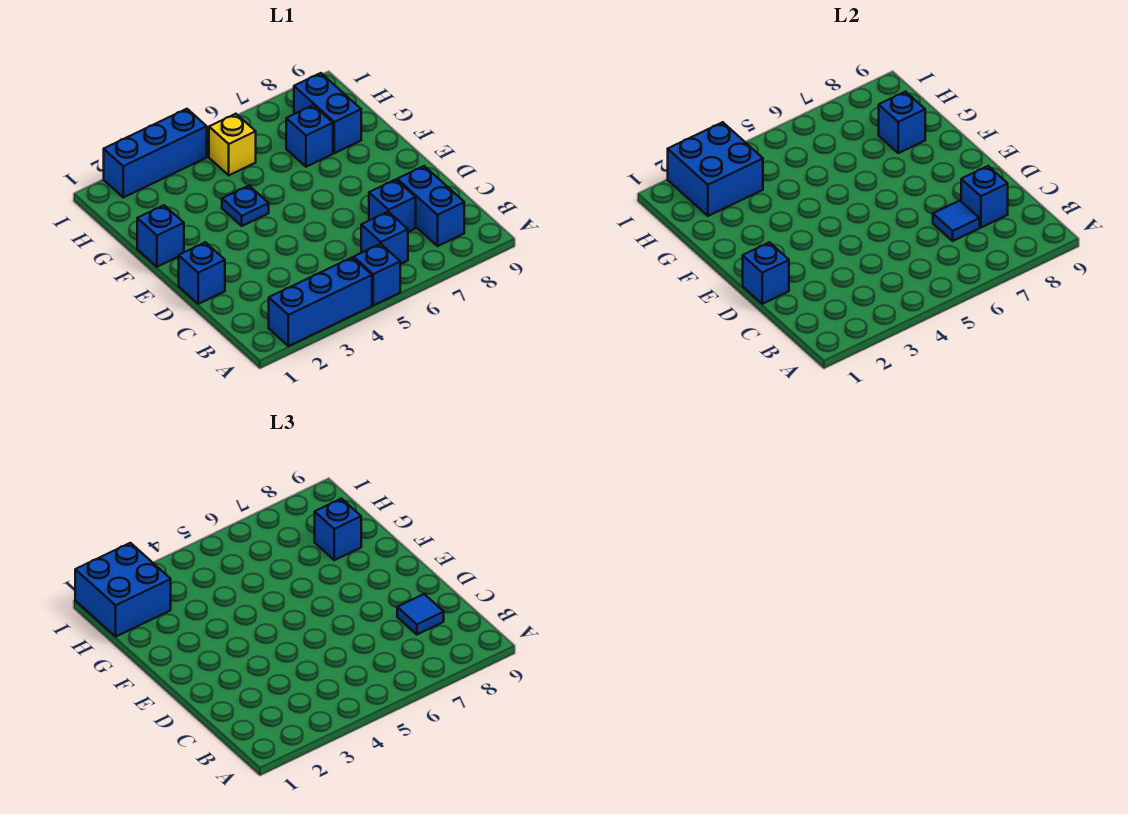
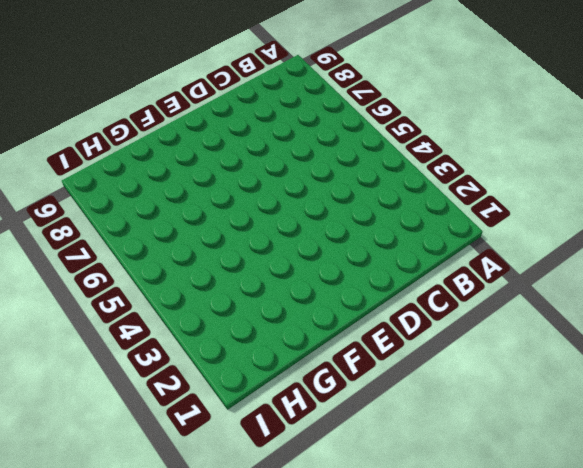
none -> blue brick A2:A4 level 1
none -> blue brick A5 level 1
none -> blue brick B6 level 1

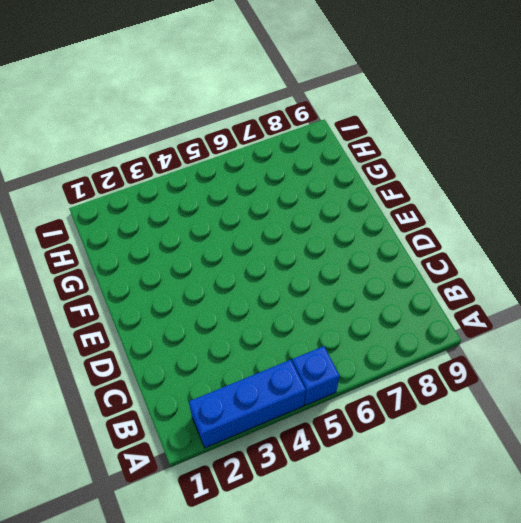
none -> blue brick B6 level 1
none -> blue brick B8:C8 level 1
none -> blue brick C7 level 1

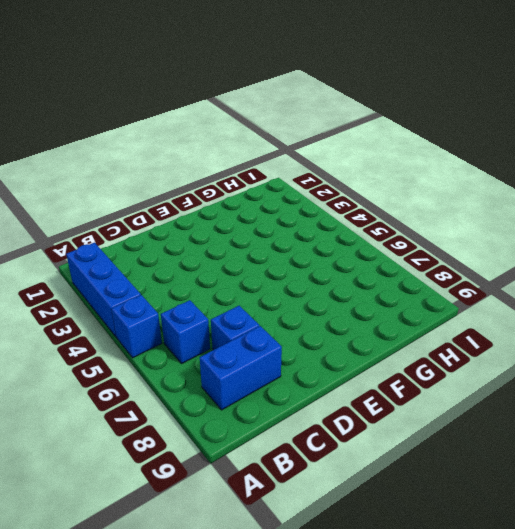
none -> blue brick D1 level 1
none -> blue brick F1 level 1
none -> blue plate F4 level 1

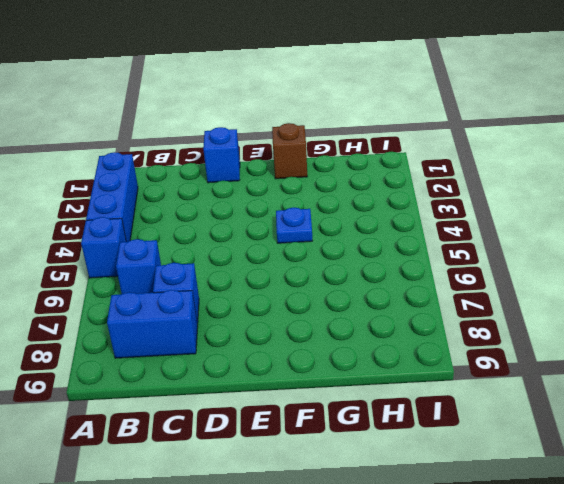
brown brick F1 level 1 -> blue brick F1 level 1
none -> blue brick G7 level 1
none -> blue brick G8:H8 level 1
none -> yellow brick H5 level 1

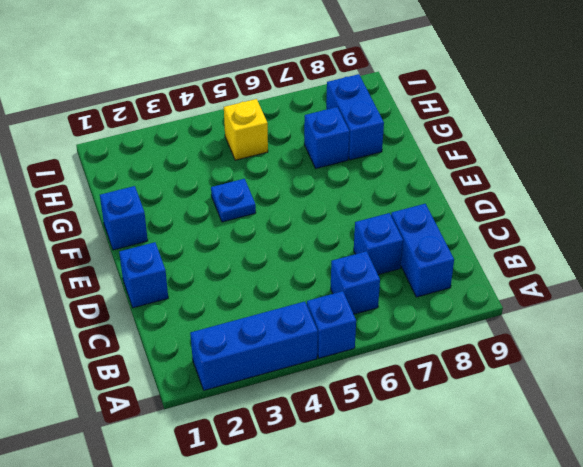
none -> blue brick I2:I4 level 1
none -> blue tile C7 level 2
none -> blue brick C8 level 2

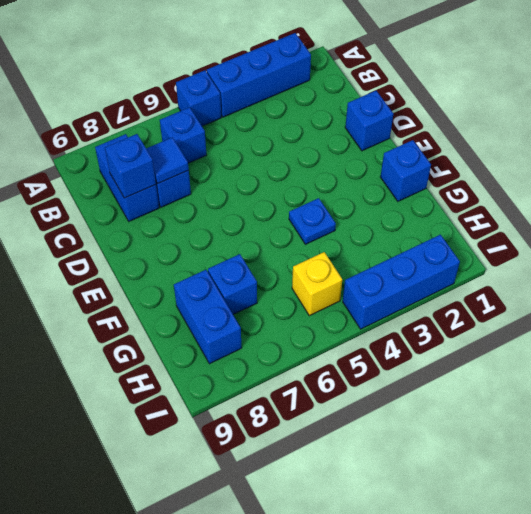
none -> blue brick D1 level 2
none -> blue brick G8 level 2
none -> blue brick H2:I3 level 2

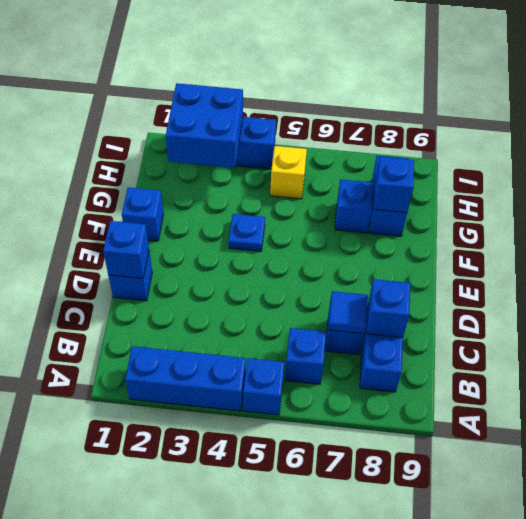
none -> blue tile C8 level 3
none -> blue brick G8 level 3
none -> blue brick H1:I2 level 3

